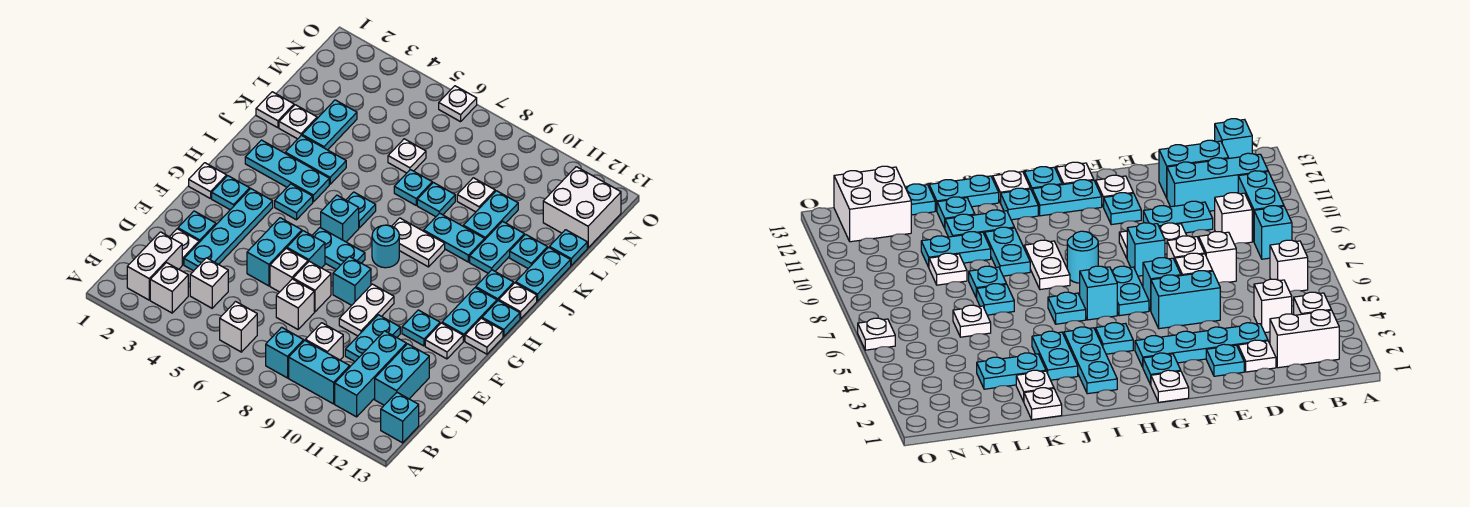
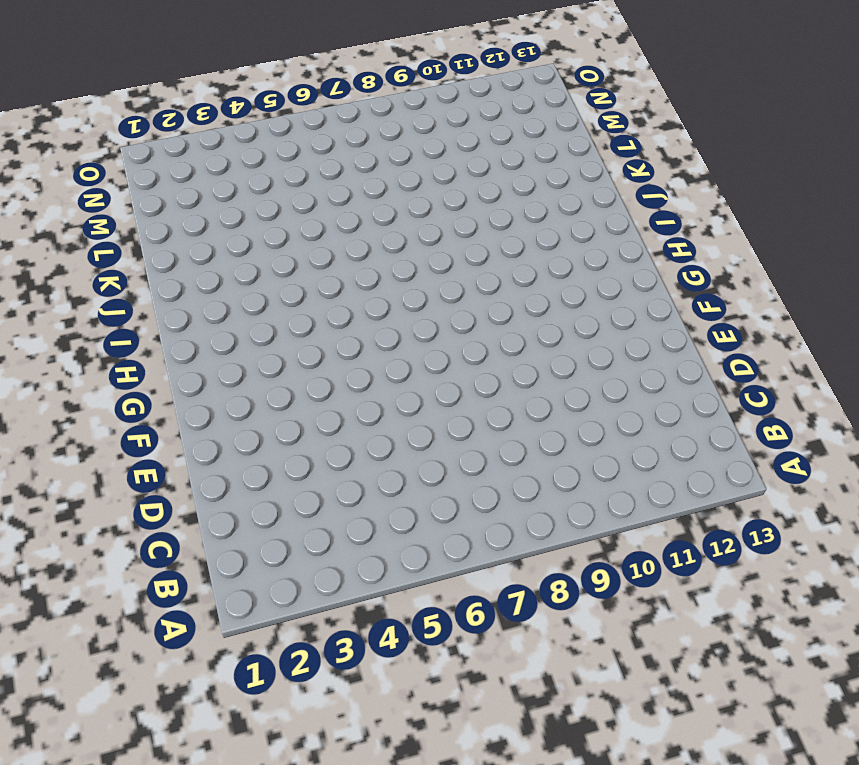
none -> white brick B2:C2 level 1
none -> white brick B3 level 1
none -> white brick B6 level 1
none -> cyan brick B8 level 1

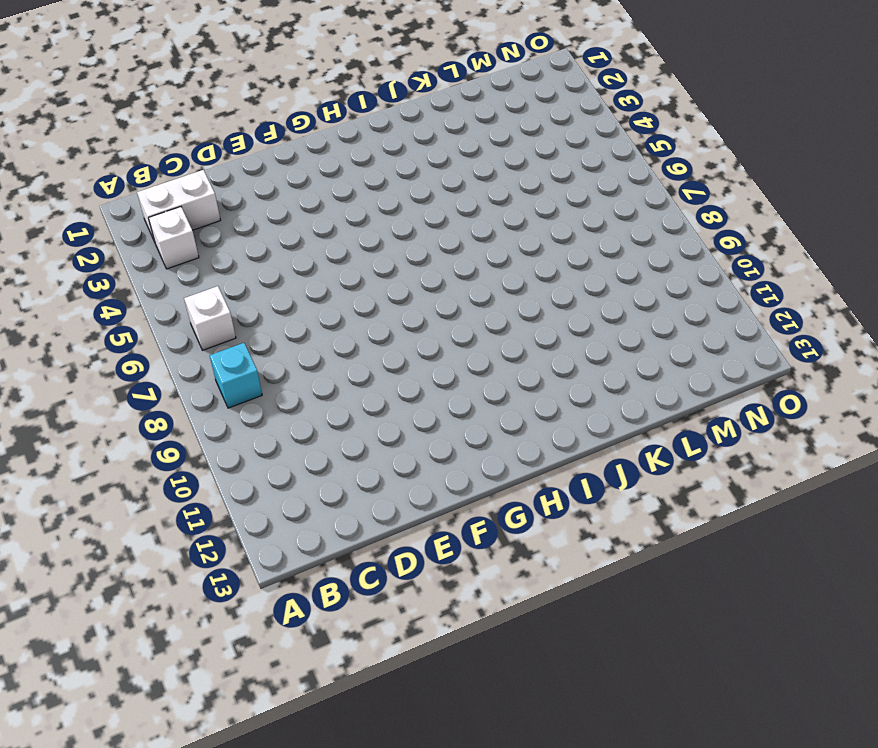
none -> cyan brick B9:B10 level 1
none -> cyan brick B11:D11 level 1
none -> cyan brick B13 level 1
none -> white brick C4 level 1

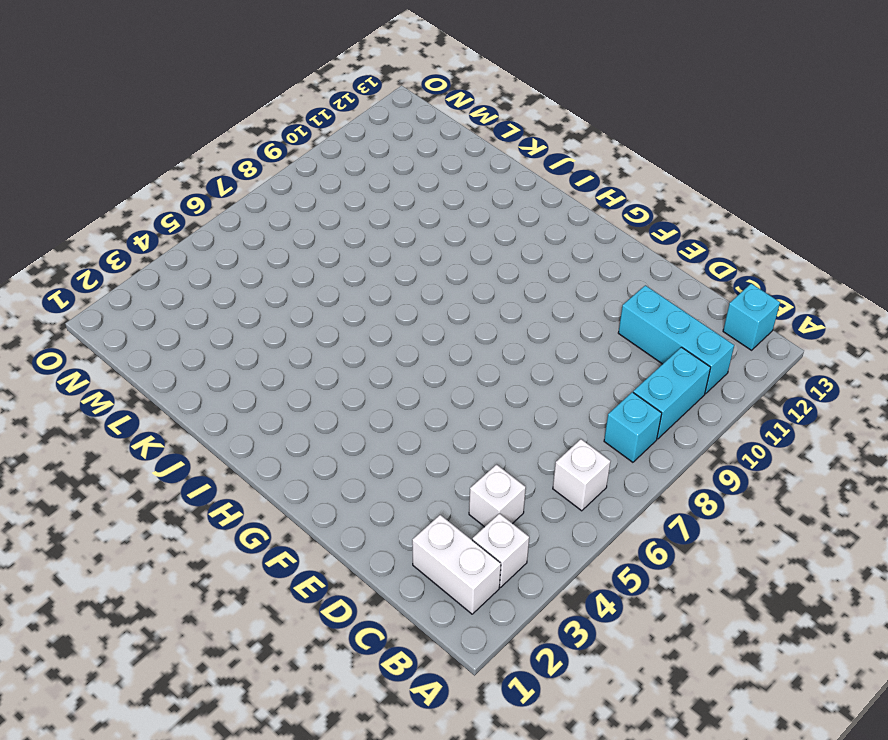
none -> white brick C9 level 1
none -> cyan brick C12:D12 level 1
none -> white plate D2 level 1
none -> cyan plate D3:G3 level 1

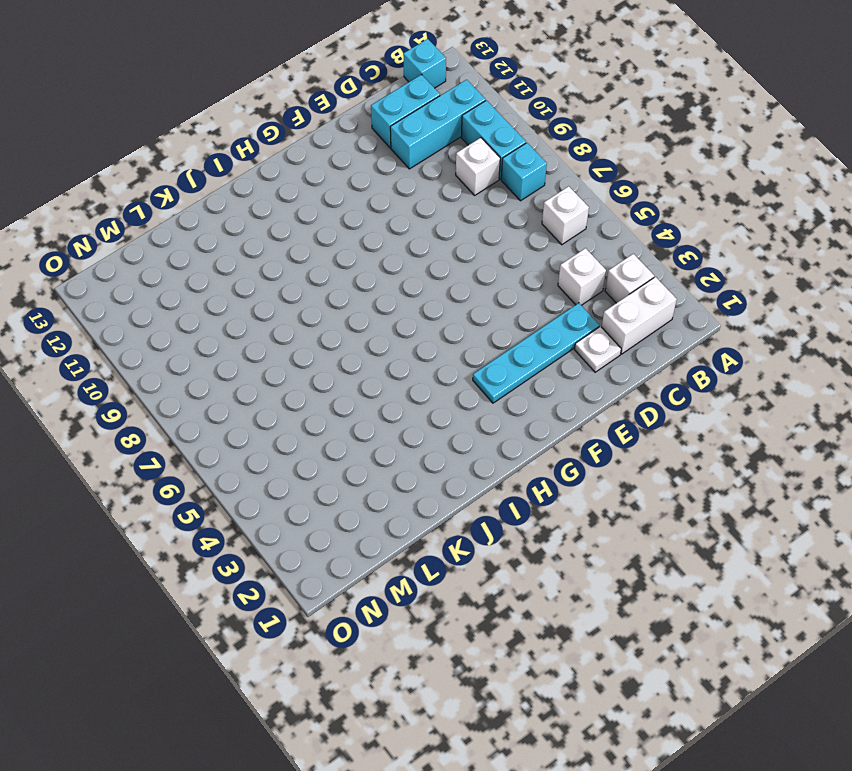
none -> white brick D7 level 1
none -> cyan plate D10:E10 level 1
none -> cyan plate E2 level 1
none -> cyan brick E5:F5 level 1

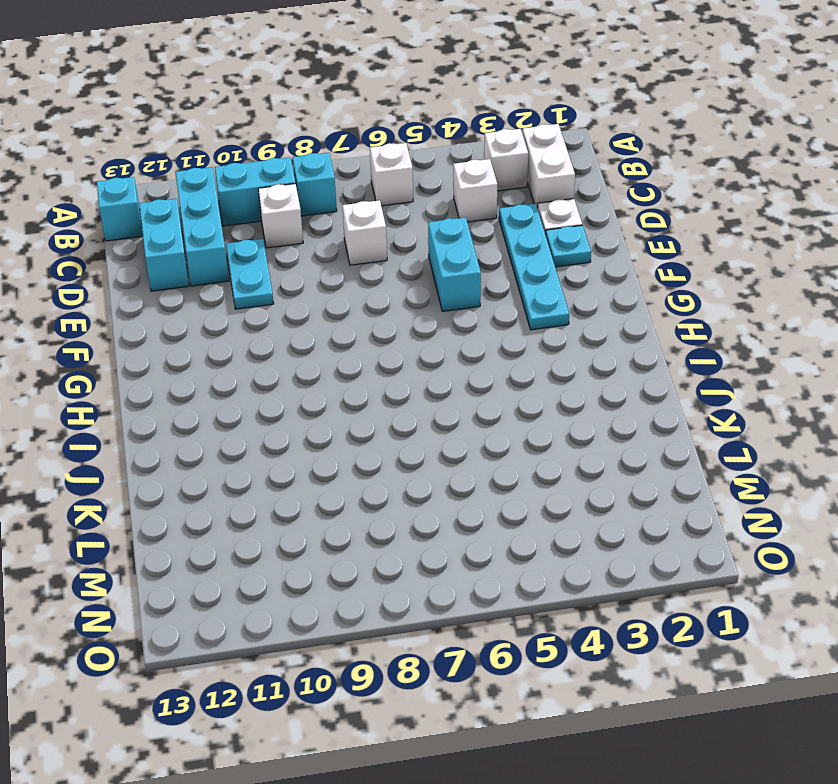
none -> white brick E6 level 1
none -> white brick E7 level 1
none -> white plate E9:F9 level 1
none -> cyan brick F6 level 1

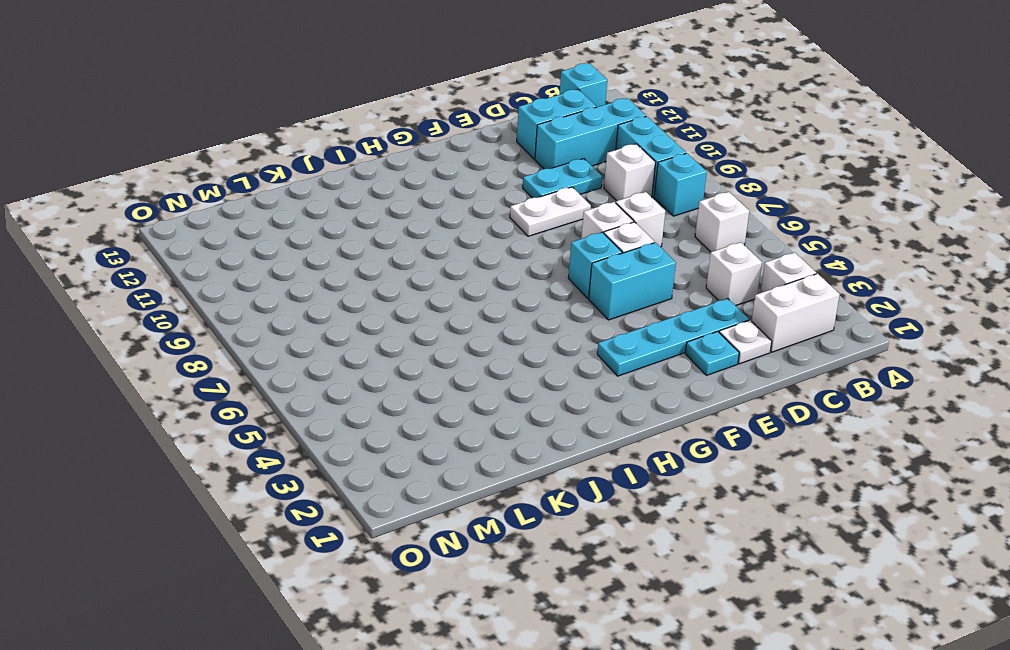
none -> cyan brick F8 level 1
none -> cyan plate F11 level 1
none -> white plate F12 level 1
none -> white plate G1 level 1

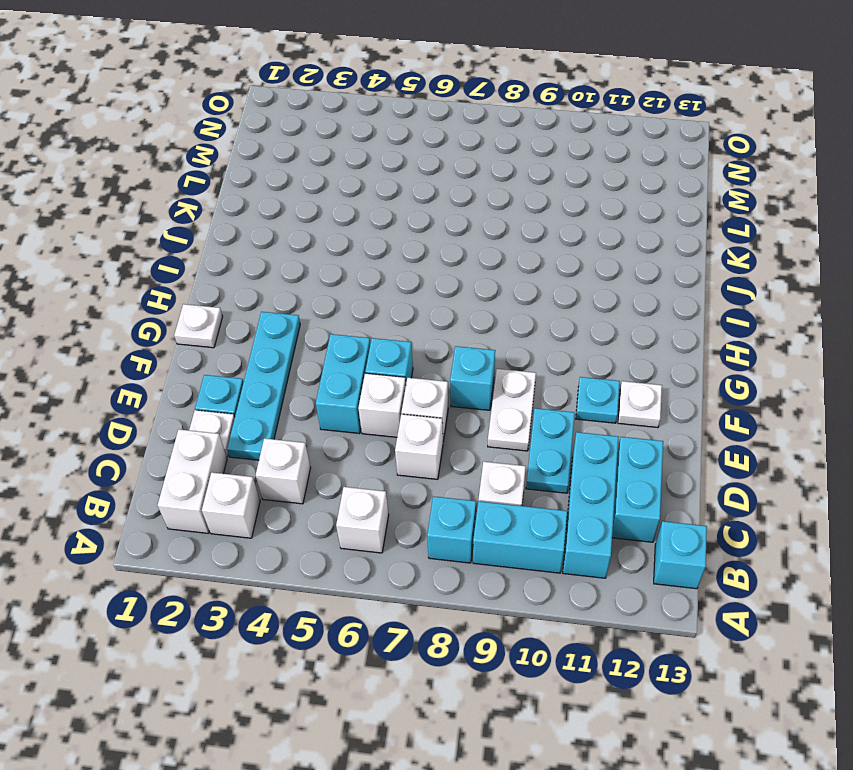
none -> cyan plate G2 level 1
none -> cyan plate G6:G7 level 1
none -> cyan plate G12:H12 level 1
none -> white plate G13 level 1

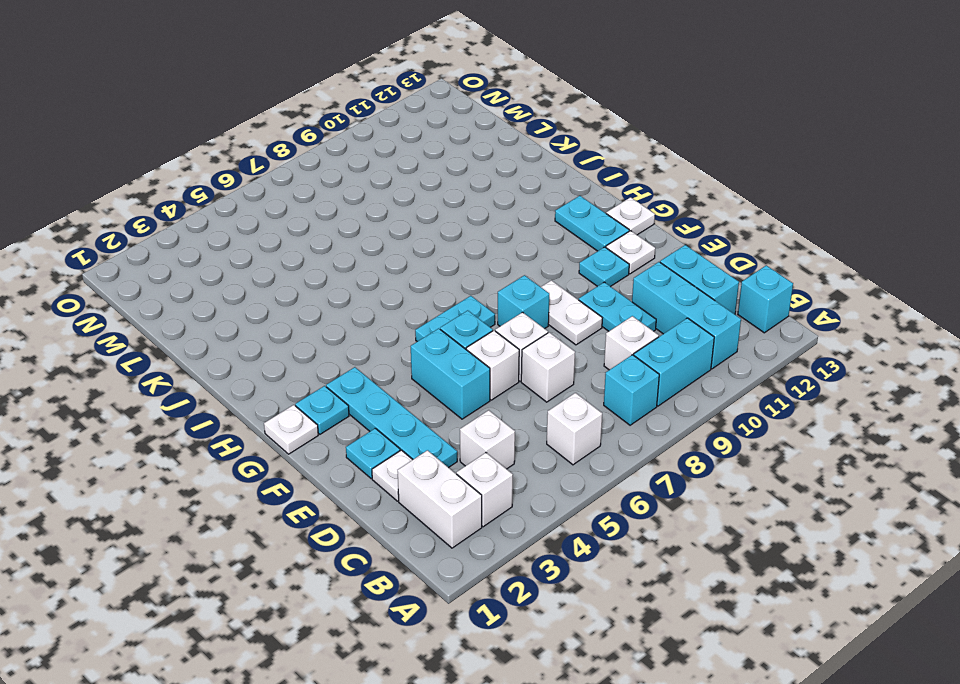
none -> cyan plate H4 level 1
none -> cyan brick H6 level 1
none -> cyan round brick H8 level 1
none -> cyan plate H13 level 1

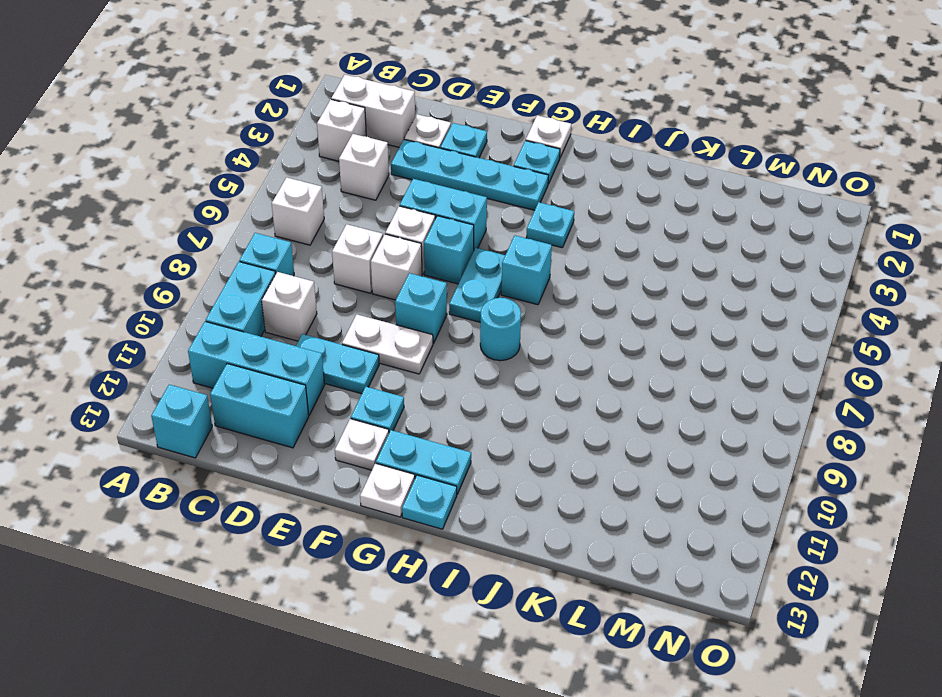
none -> cyan plate I2:I4 level 1
none -> cyan plate I6 level 1
none -> white plate I8:I9 level 1
none -> cyan plate I12 level 1

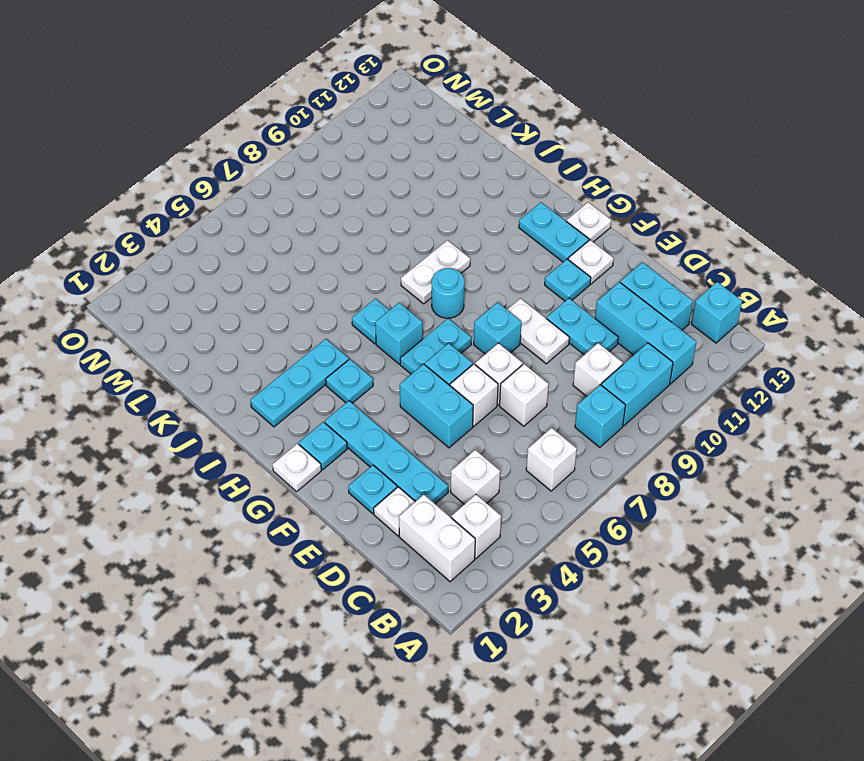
none -> cyan plate H13 level 1
none -> cyan plate I12 level 1
none -> white plate I13 level 1
none -> cyan plate J3:J4 level 1

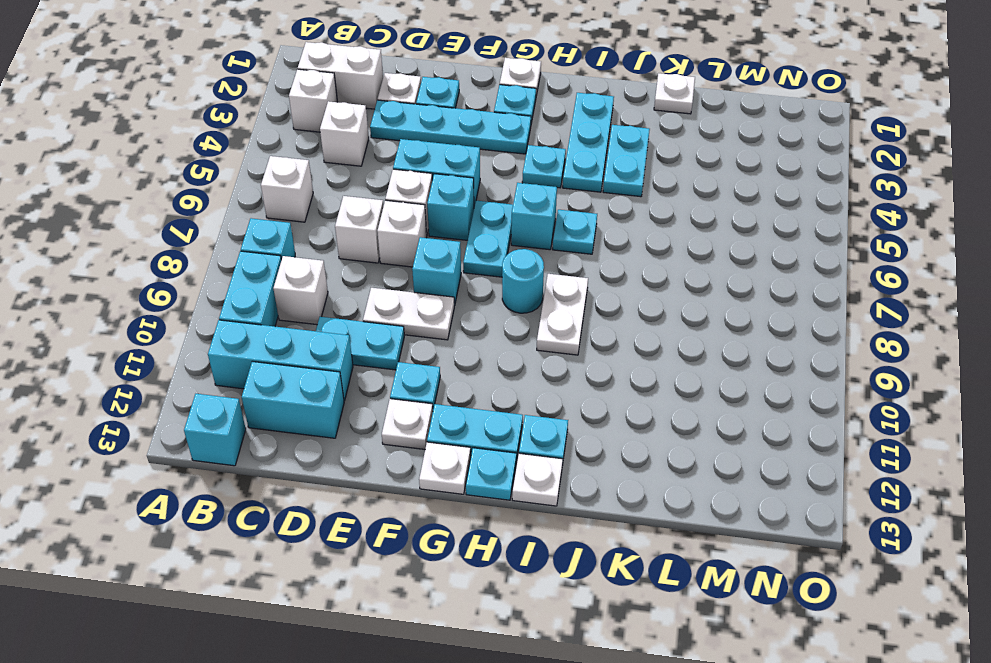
none -> cyan plate J9:J10 level 1
none -> cyan plate J11:K11 level 1
none -> cyan plate J13:K13 level 1
none -> white plate K2 level 1

